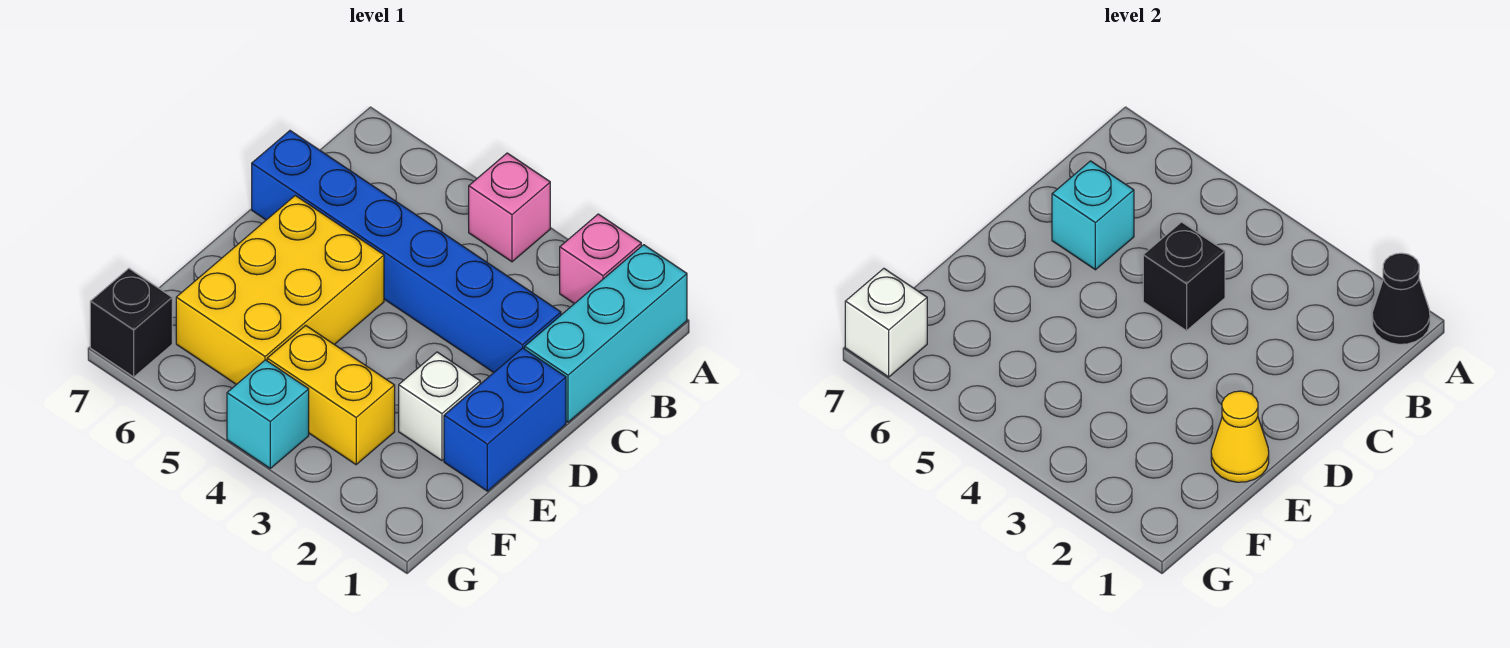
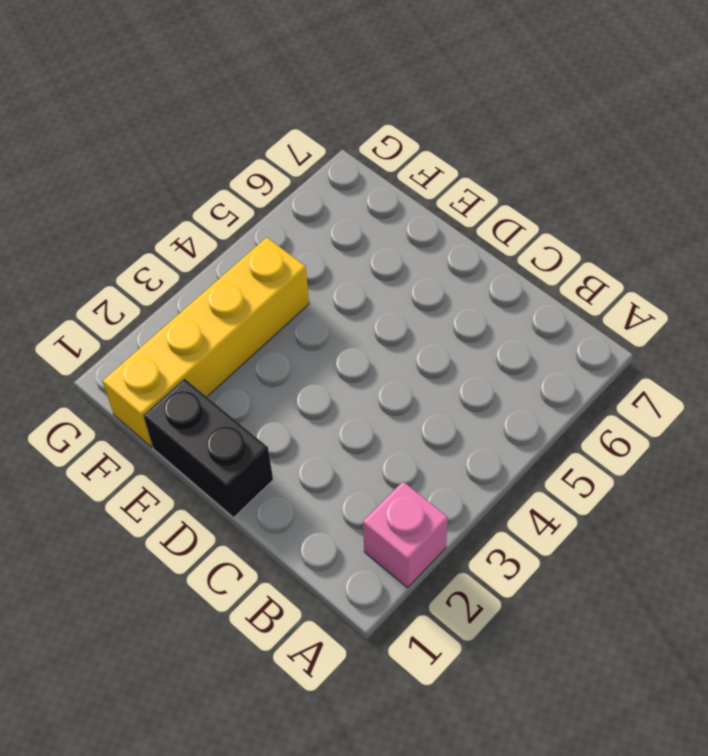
black brick D1:E1 level 1 -> blue brick D1:E1 level 1
yellow brick F1:F4 level 1 -> yellow brick F3:F4 level 1
none -> cyan brick A1:C1 level 1
none -> pink brick A4 level 1
none -> blue brick C2:C7 level 1

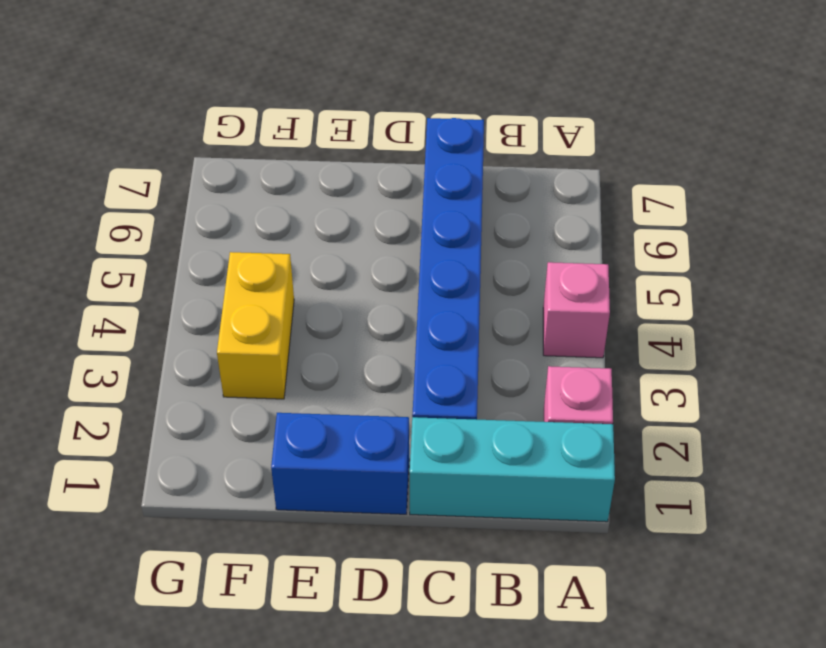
none -> yellow brick D5:F6 level 1
none -> white brick E2 level 1
none -> cyan brick G4 level 1

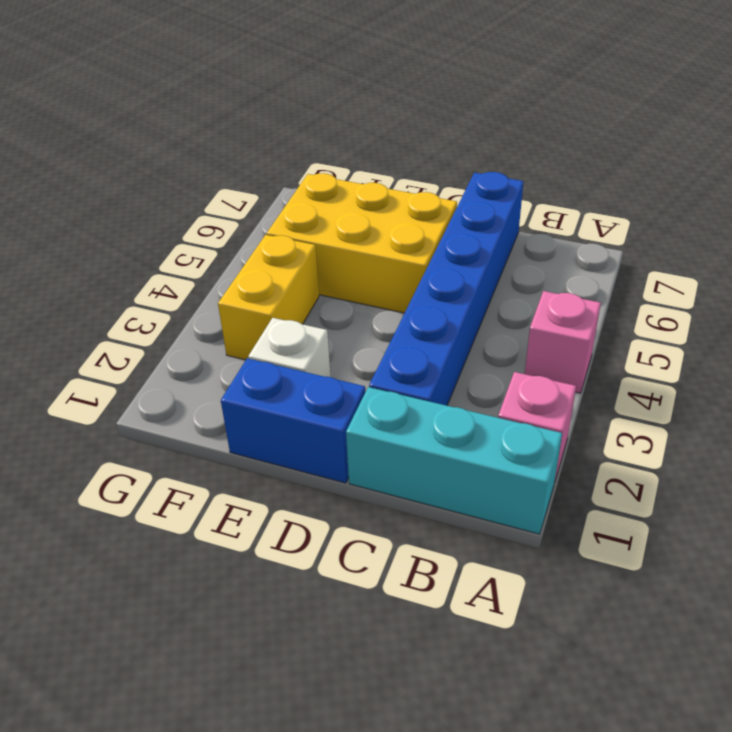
none -> cyan brick G4 level 1
none -> black brick G7 level 1
none -> black cone A1 level 2

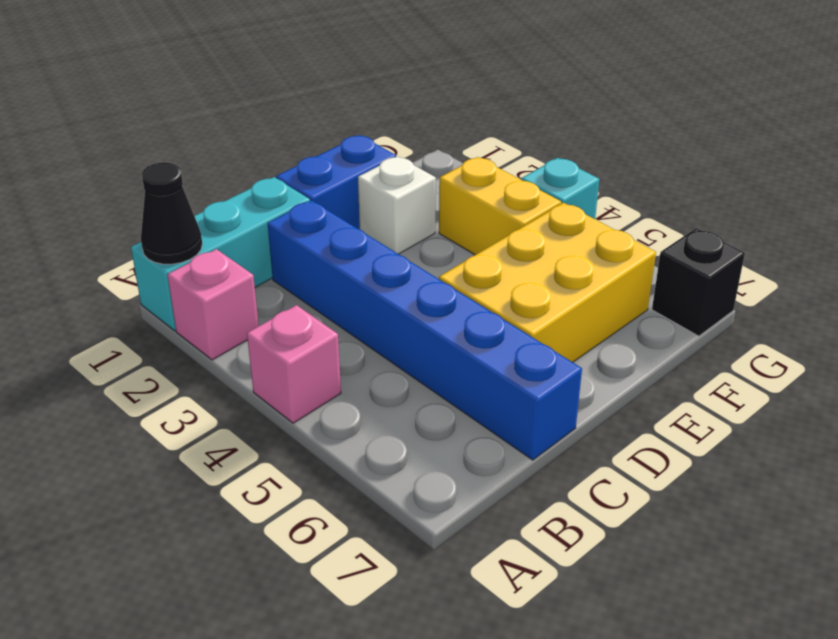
none -> black brick C4 level 2
none -> cyan brick C6 level 2
none -> yellow cone E1 level 2

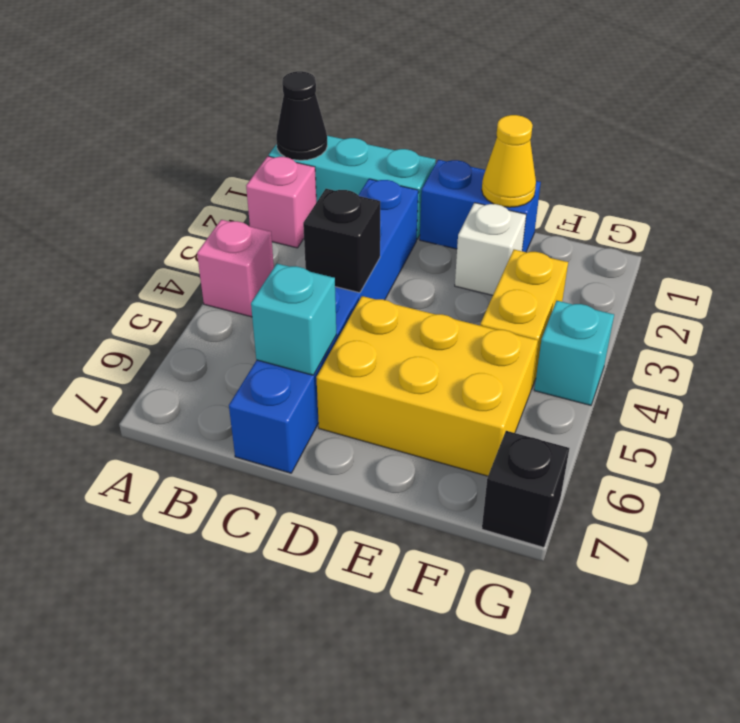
none -> white brick G7 level 2

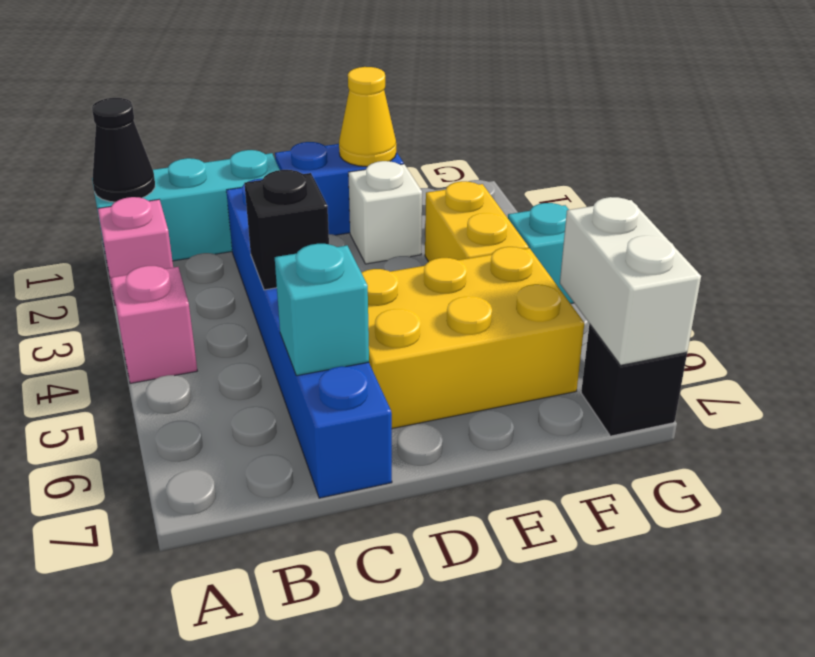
white brick G6:G7 level 2 -> white brick G7 level 2

